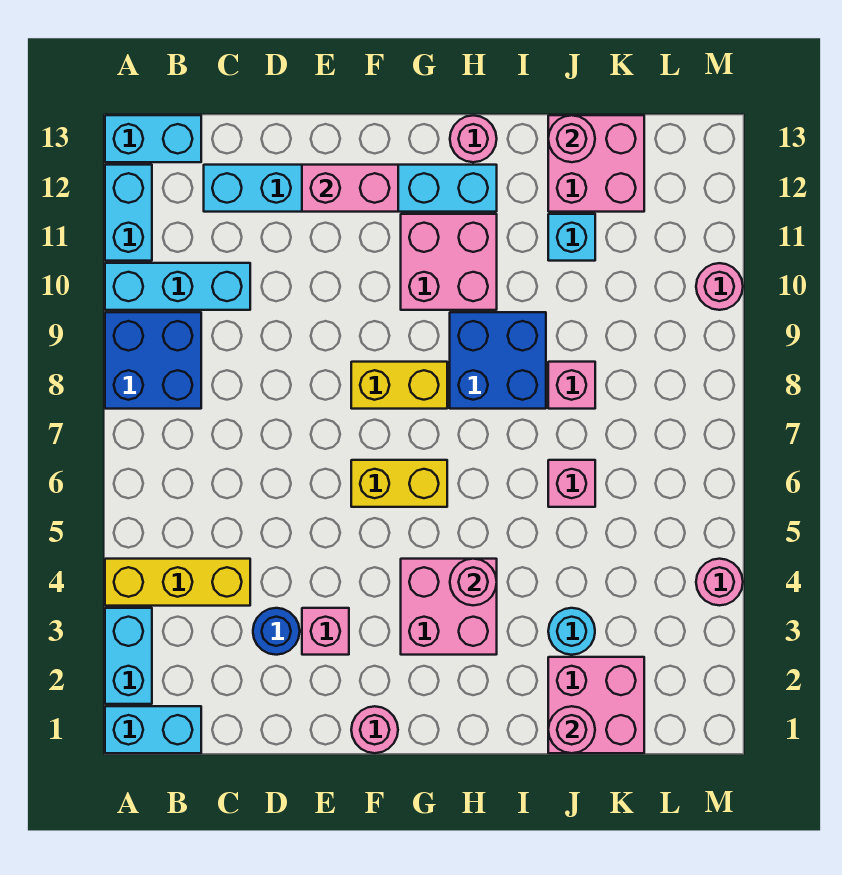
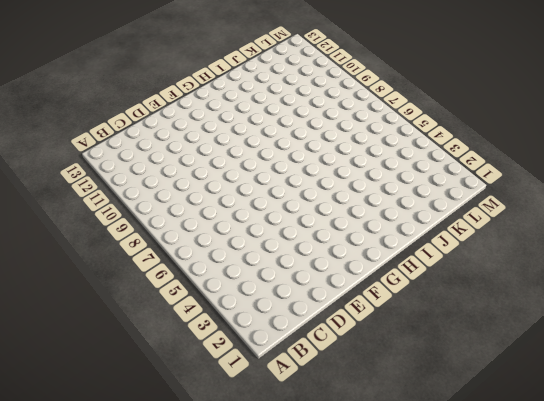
none -> cyan brick A1:B1 level 1
none -> cyan brick A2:A3 level 1
none -> yellow brick A4:C4 level 1

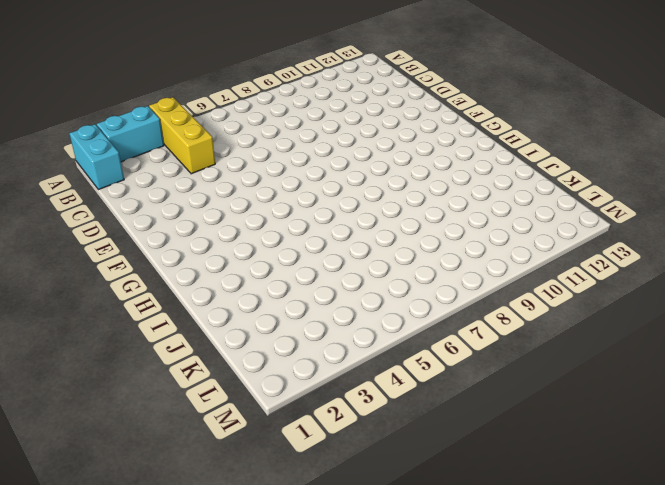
none -> blue brick A8:B9 level 1
none -> cyan brick A10:C10 level 1
none -> cyan brick A11:A12 level 1

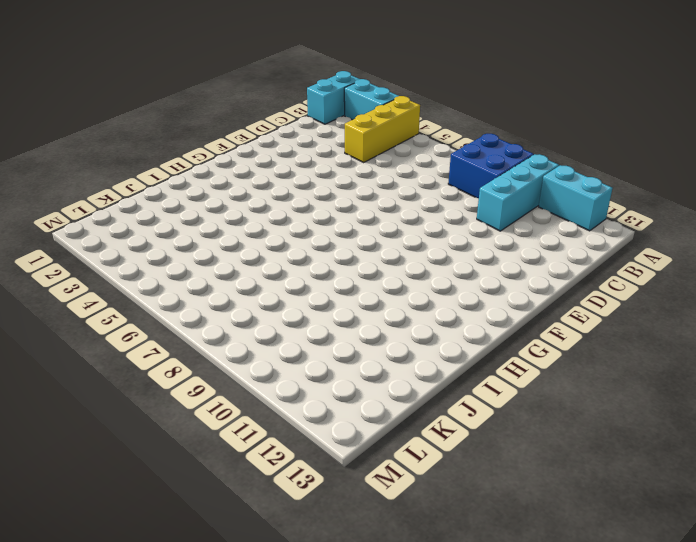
none -> cyan brick A13:B13 level 1
none -> cyan brick C12:H12 level 1
none -> blue round brick D3 level 1

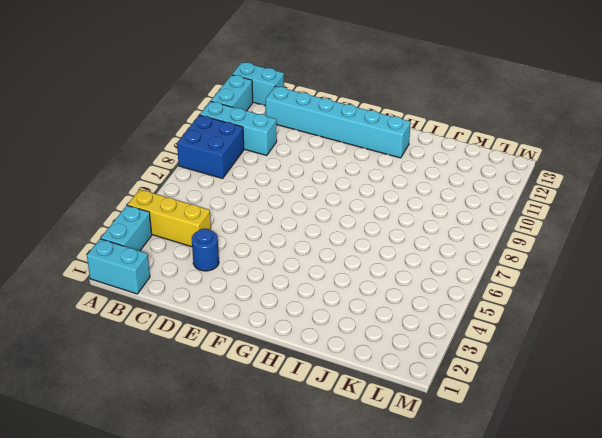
none -> pink brick E3 level 1
none -> pink round brick F1 level 1
none -> yellow brick F6:G6 level 1

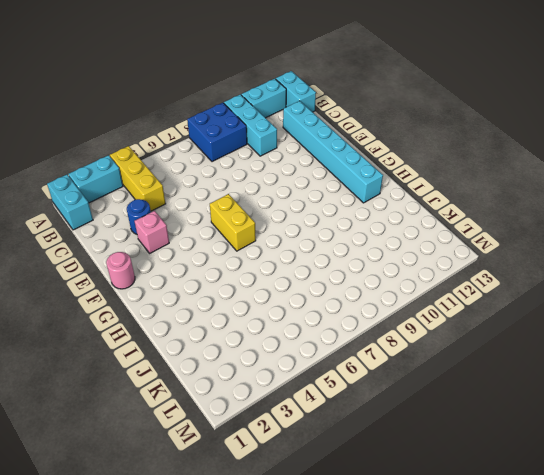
none -> yellow brick F8:G8 level 1
none -> pink brick G3:H4 level 1
none -> pink brick G10:H11 level 1

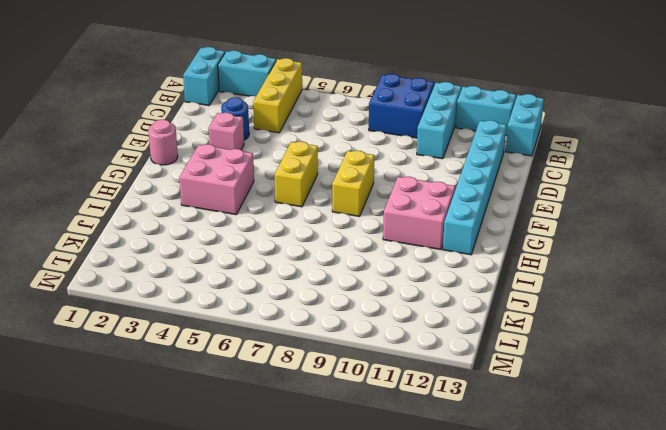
none -> blue brick H8:I9 level 1
none -> pink round brick H13 level 1
none -> pink brick J1:K2 level 1

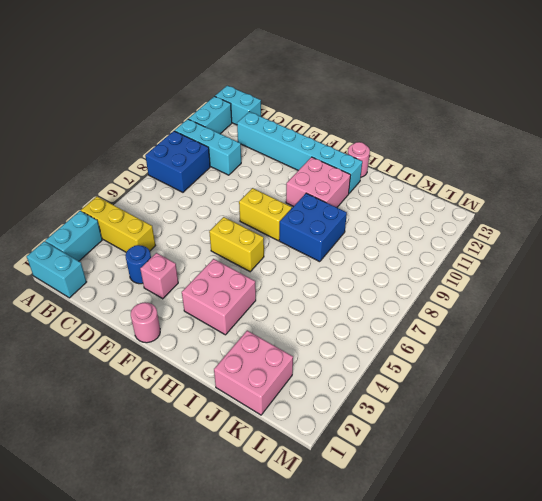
none -> cyan round brick J3 level 1
none -> pink brick J6 level 1
none -> pink brick J8 level 1

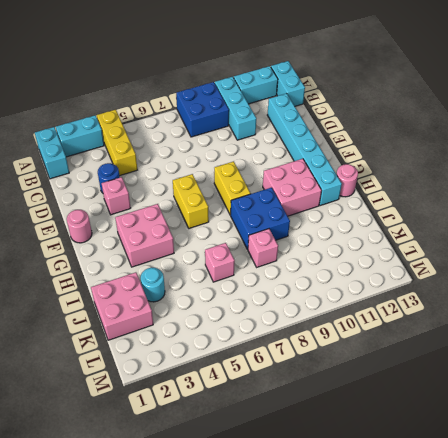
none -> cyan brick J11 level 1
none -> pink brick J12:K13 level 1
none -> pink round brick M4 level 1

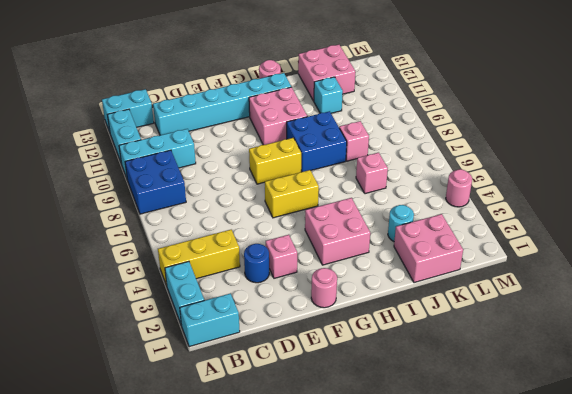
none -> pink round brick M10 level 1
none -> pink brick E12:F12 level 2
none -> pink round brick H4 level 2

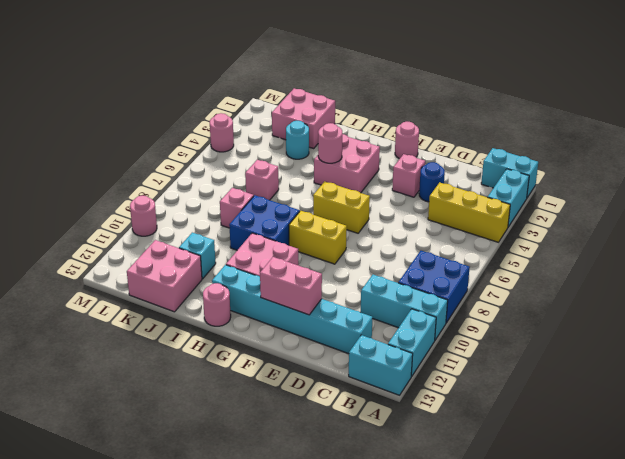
none -> pink round brick J1 level 2
none -> pink round brick J13 level 2

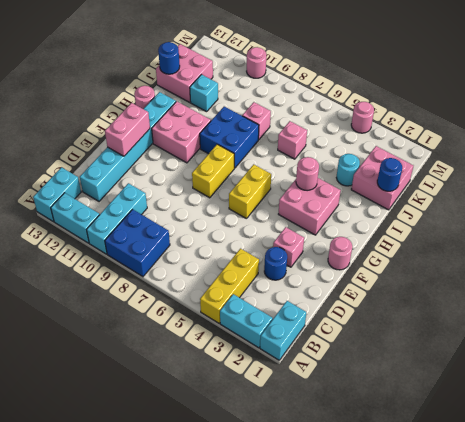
blue round brick J1 level 2 -> pink round brick J1 level 2
blue round brick J13 level 2 -> pink round brick J13 level 2

